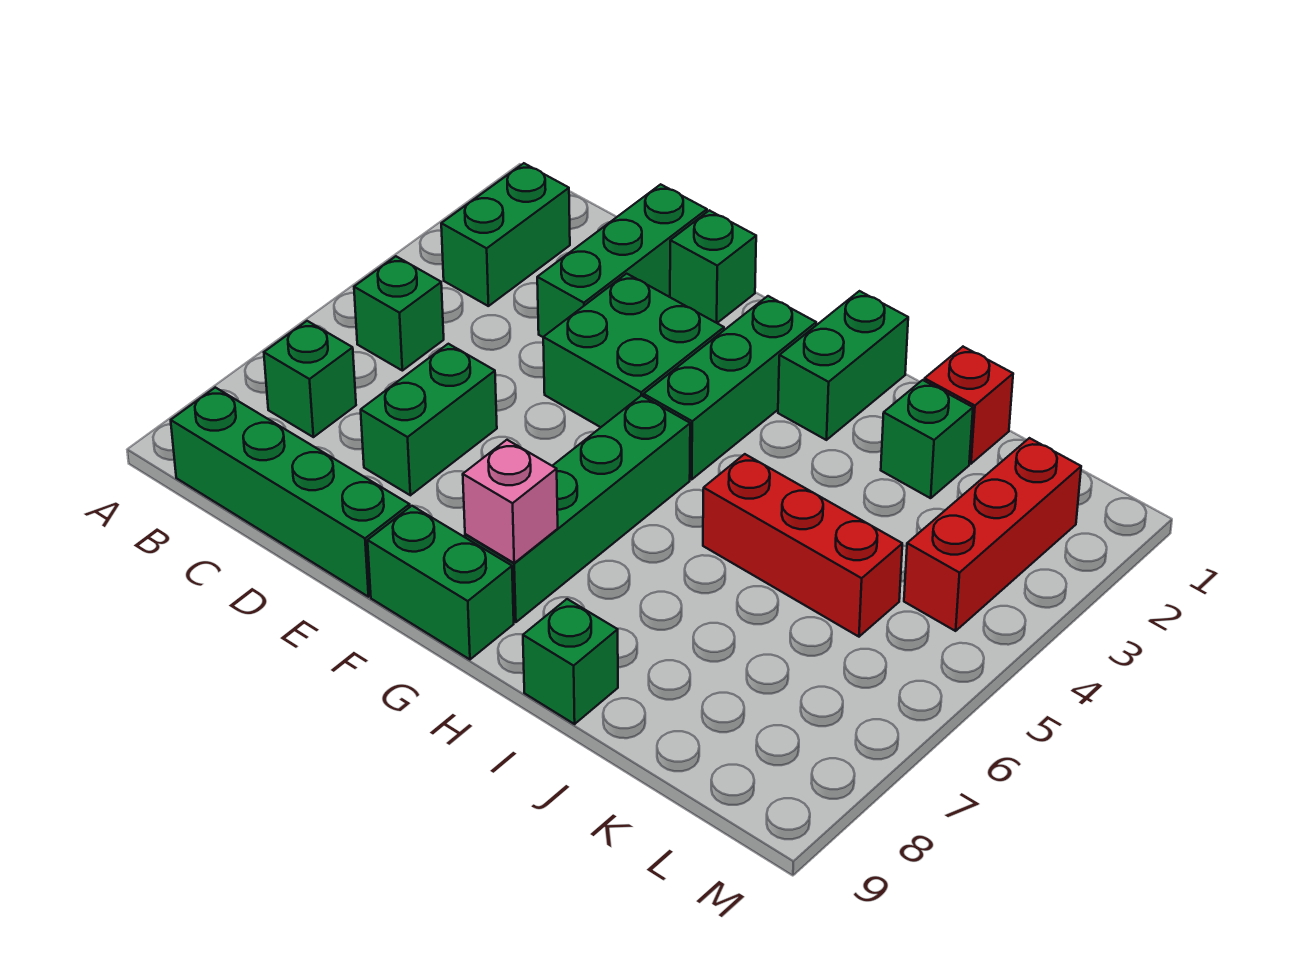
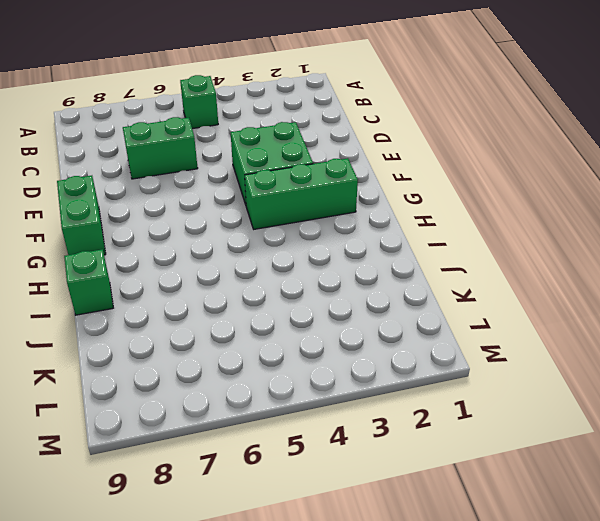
none -> green brick B2:B3 level 1
none -> green brick B7 level 1
none -> green brick B9:E9 level 1

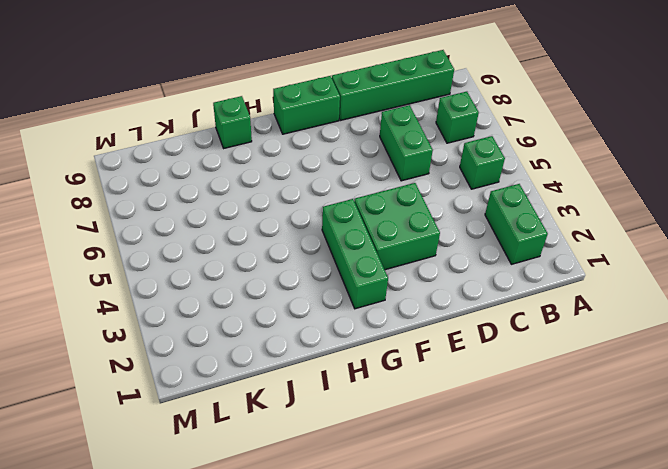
none -> green brick D1:D3 level 1
none -> green brick E1 level 1
none -> green brick G5:G8 level 1

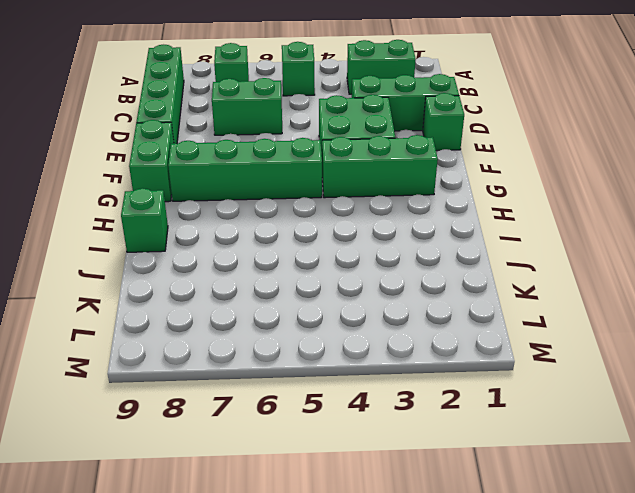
none -> green brick H1:H2 level 1
none -> red brick I5:K5 level 1
none -> red brick J1 level 1

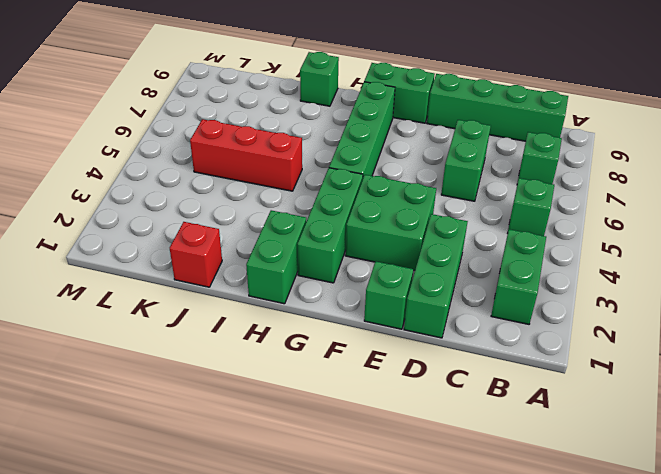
none -> green brick J2 level 1
none -> red brick L2:L4 level 1
none -> pink brick G8 level 2

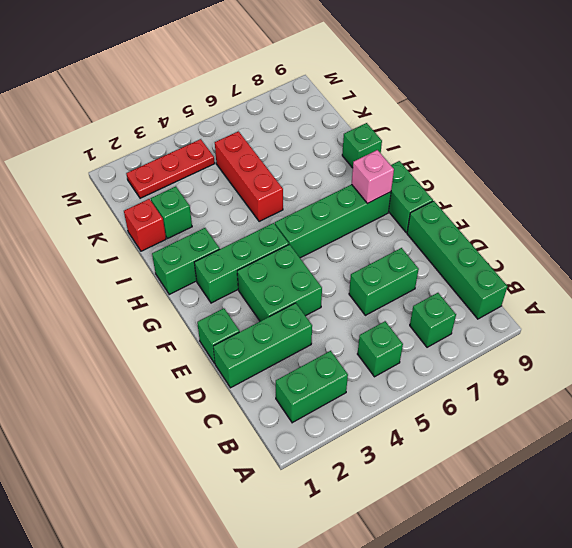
red plate L2:L4 level 1 -> red brick L2:L4 level 1

